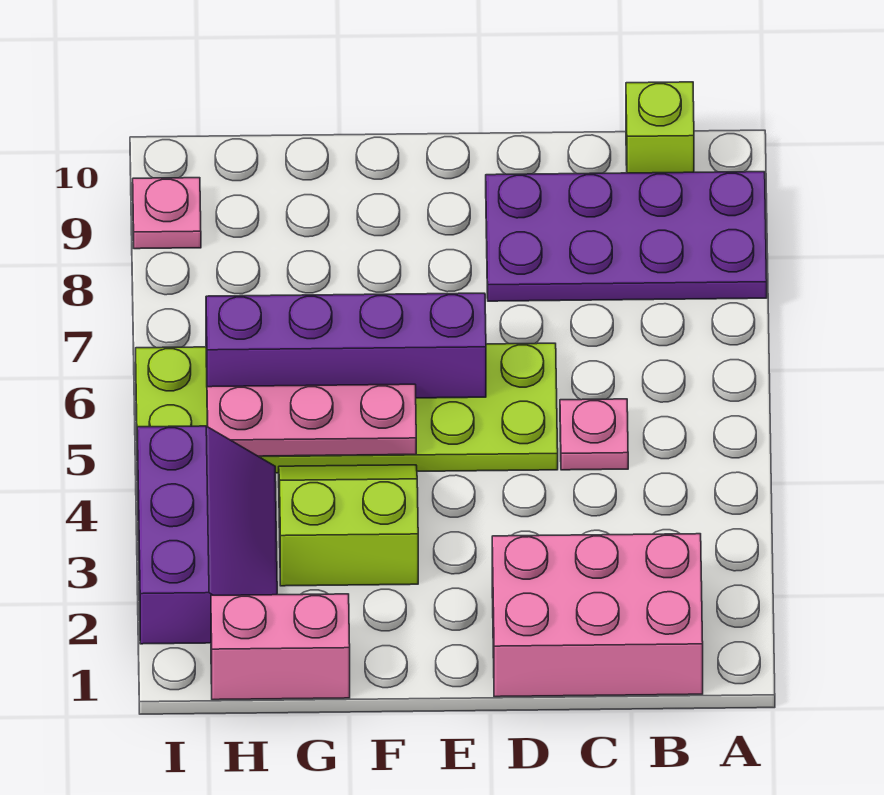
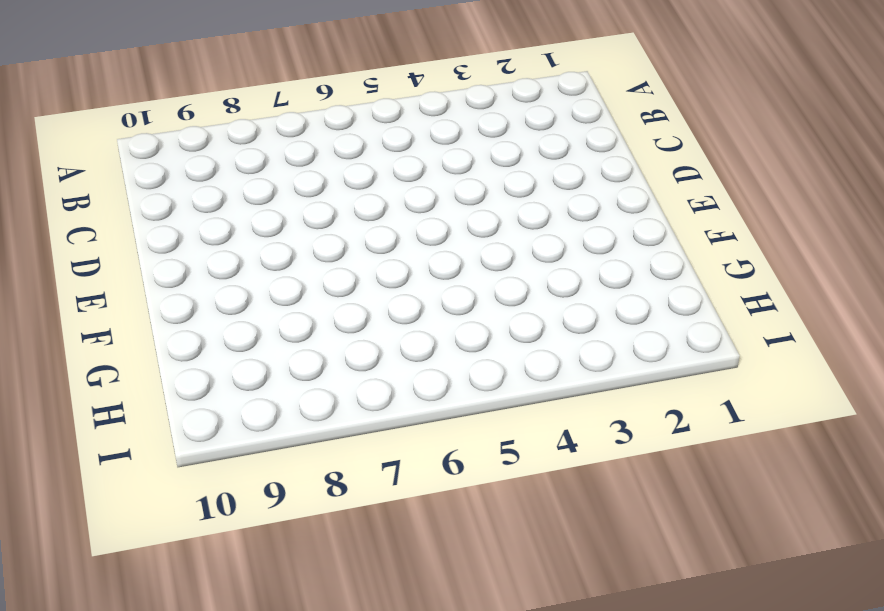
none -> purple plate A8:D9 level 1
none -> pink brick B1:D2 level 1

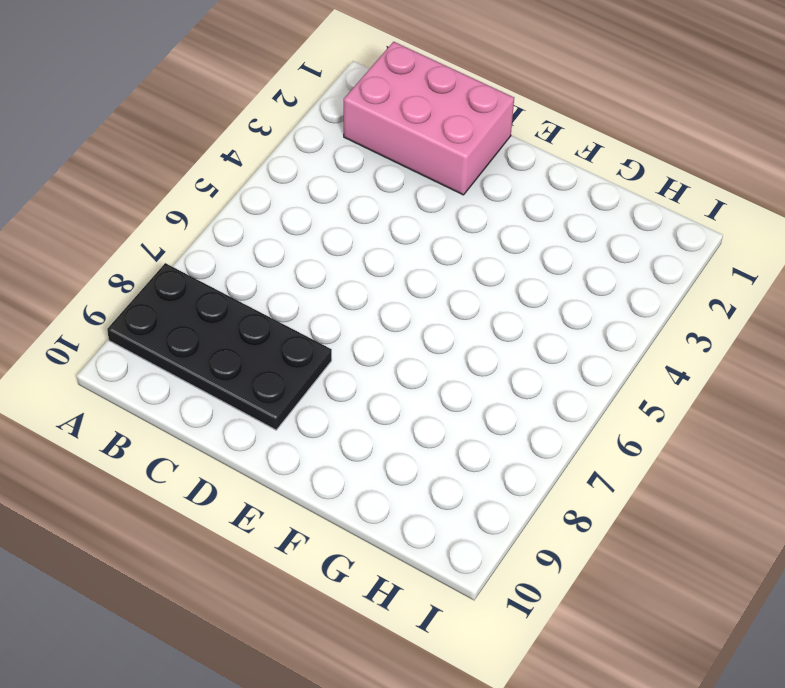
black plate A8:D9 level 1 -> purple plate A8:D9 level 1
none -> lime brick B10 level 1
none -> pink plate C5 level 1

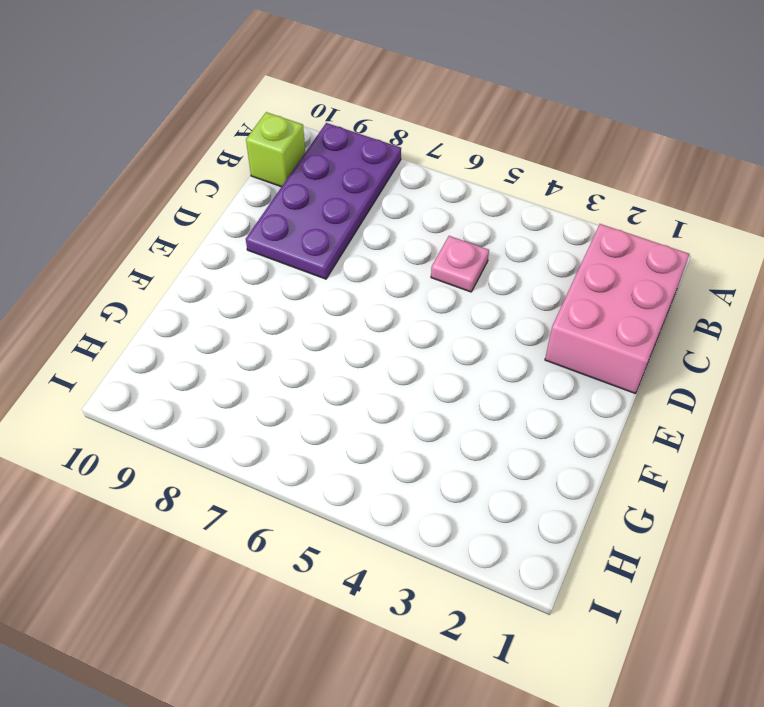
none -> lime plate D5:I6 level 1
none -> lime slope F3:G4 level 1 top 3

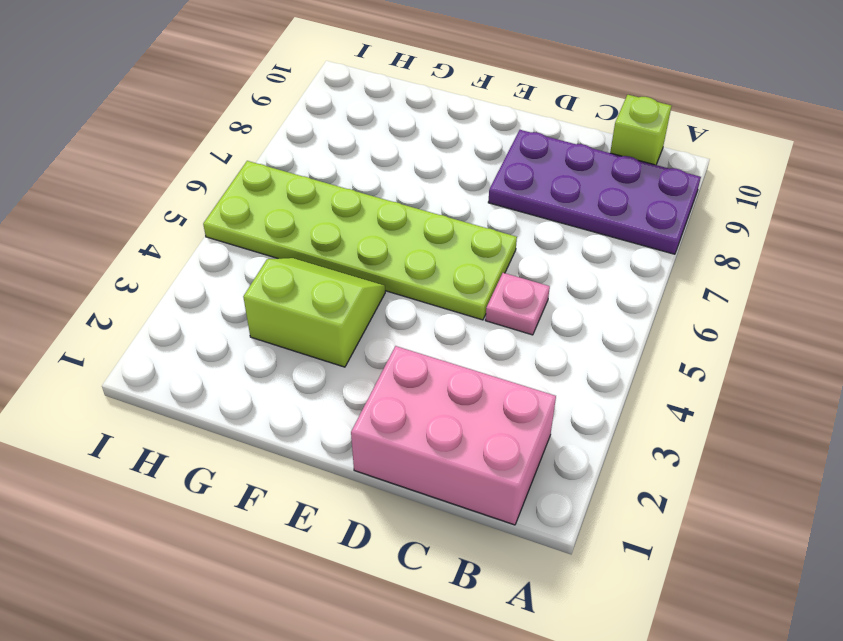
none -> pink brick G1:H1 level 1
none -> purple slope H2:I4 level 1 top I

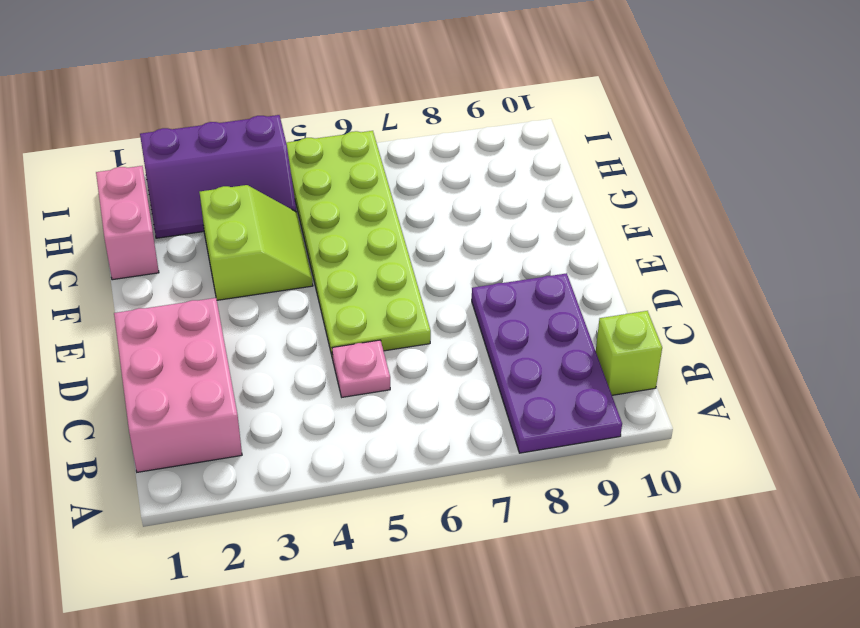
none -> pink plate I9 level 1
none -> purple brick E6:H6 level 2

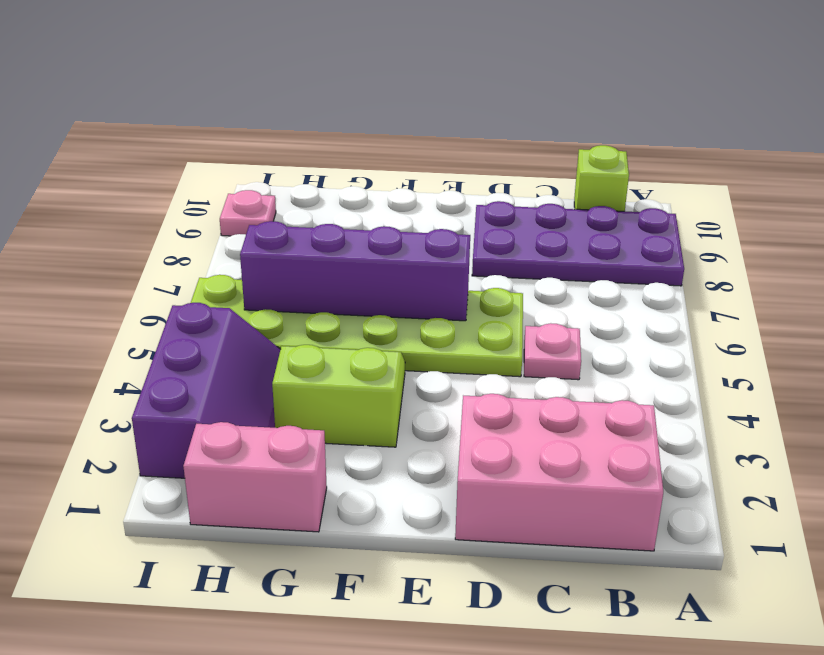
none -> pink plate F5:H5 level 2

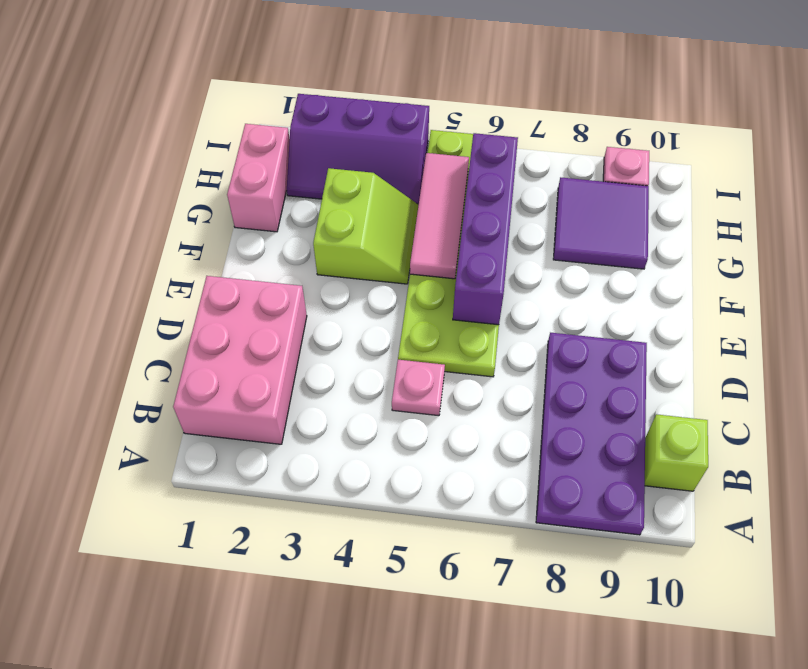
pink tile F5:H5 level 2 -> pink plate F5:H5 level 2
purple tile G8:H9 level 1 -> none

